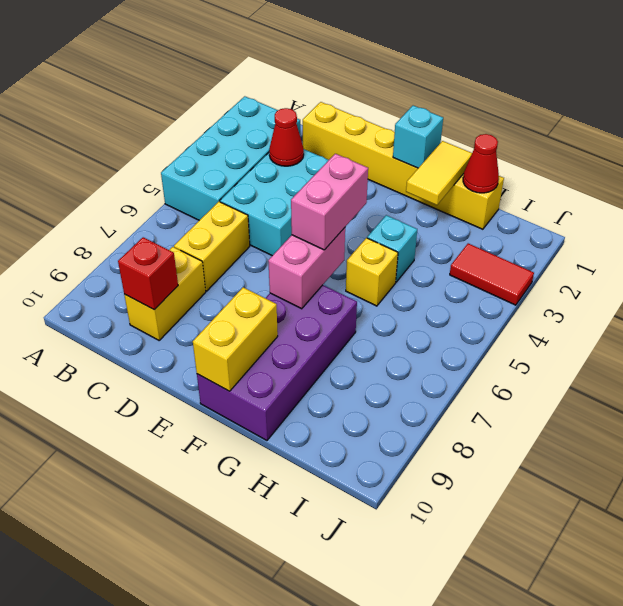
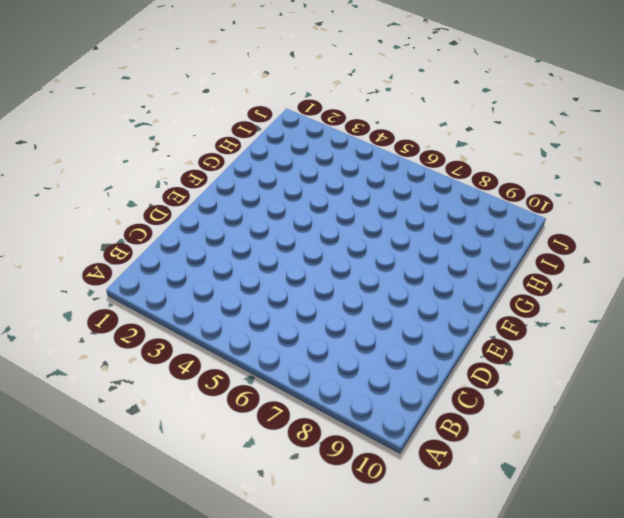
none -> cyan brick A2:B5 level 1
none -> yellow brick C1:H1 level 1
none -> cyan brick C3:D5 level 1

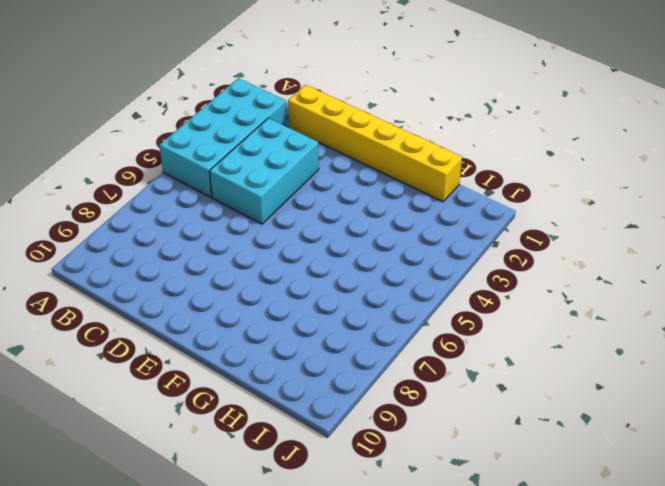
none -> yellow brick C6:C7 level 1
none -> yellow brick C8:C9 level 1
none -> purple brick F7:G10 level 1

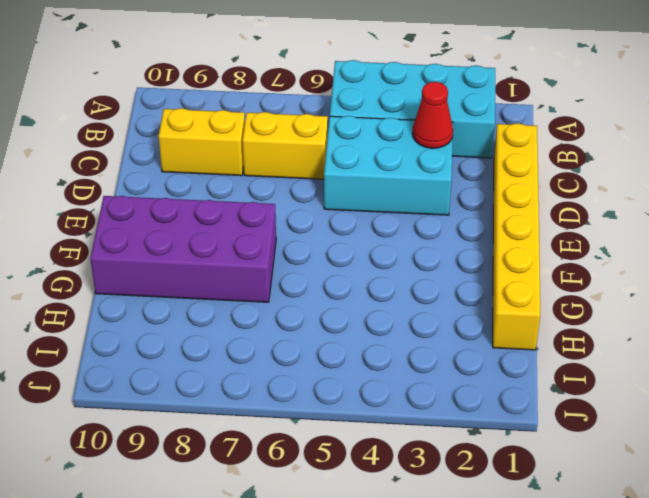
none -> cyan brick G4 level 1
none -> yellow brick G5 level 1
none -> red tile I3:J3 level 1

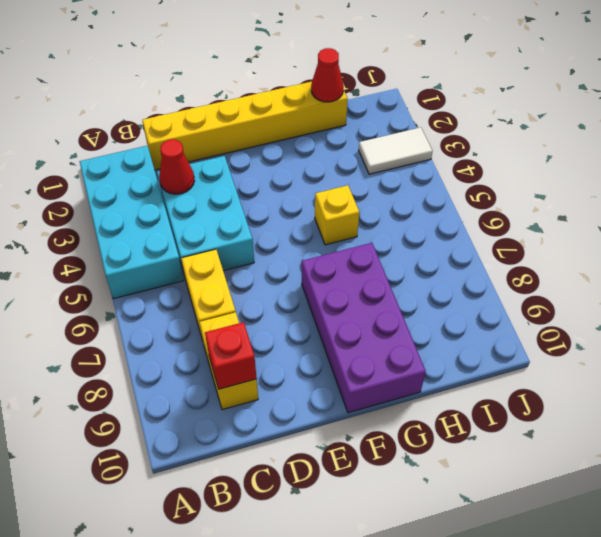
white tile I3:J3 level 1 -> red tile I3:J3 level 1
none -> cyan brick G4 level 1
none -> cyan brick F1 level 2
none -> pink brick F6:F7 level 2

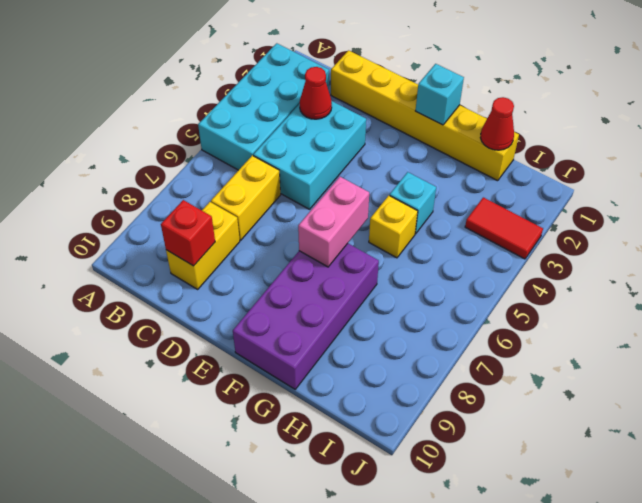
none -> yellow brick F9:F10 level 2
none -> yellow tile G1:G2 level 2
none -> pink brick F5:F6 level 3

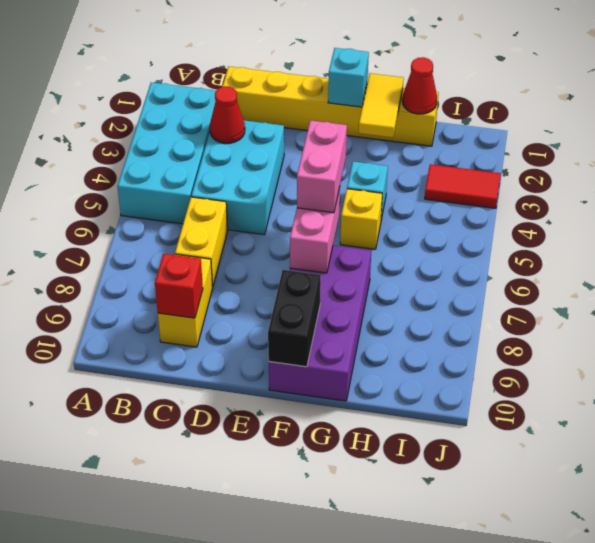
black brick F9:F10 level 2 -> yellow brick F9:F10 level 2

